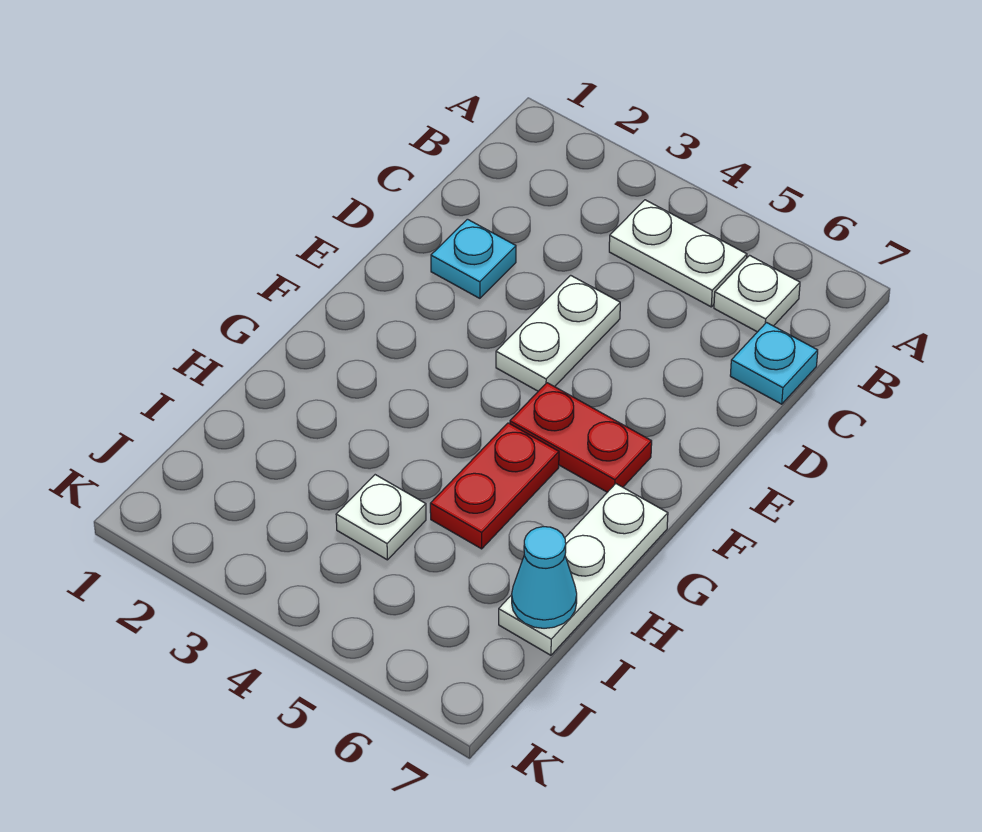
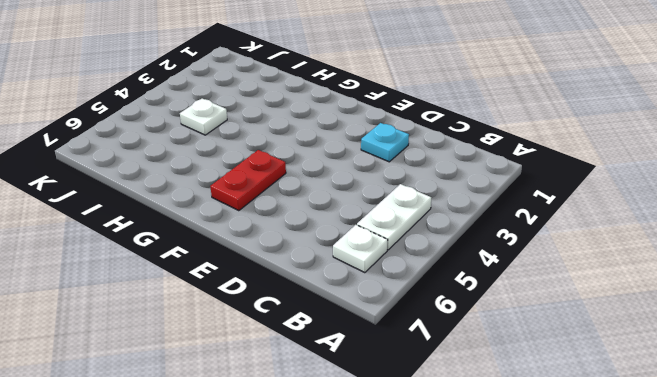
none -> cyan plate C7 level 1
none -> white plate D4:E4 level 1

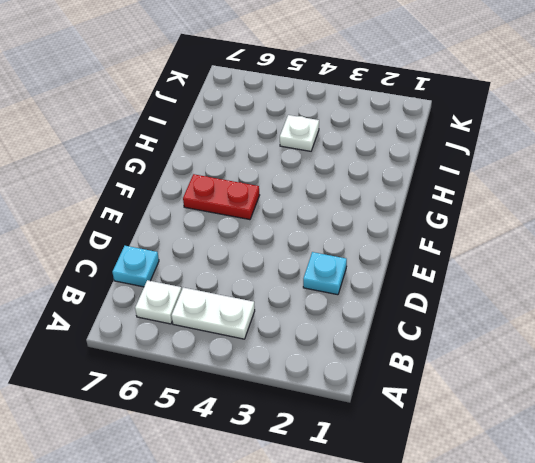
none -> white plate D4:E4 level 1
none -> red plate G5:H5 level 1

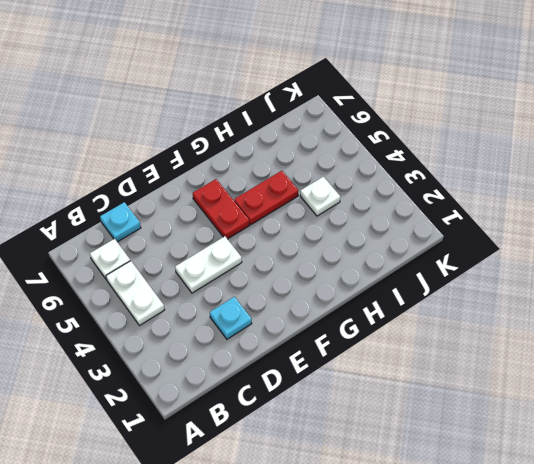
none -> white plate G7:I7 level 1
none -> cyan cone I7 level 2

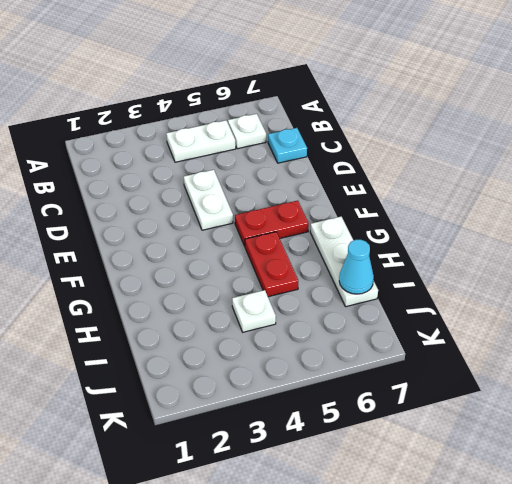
none -> cyan plate D2 level 1

